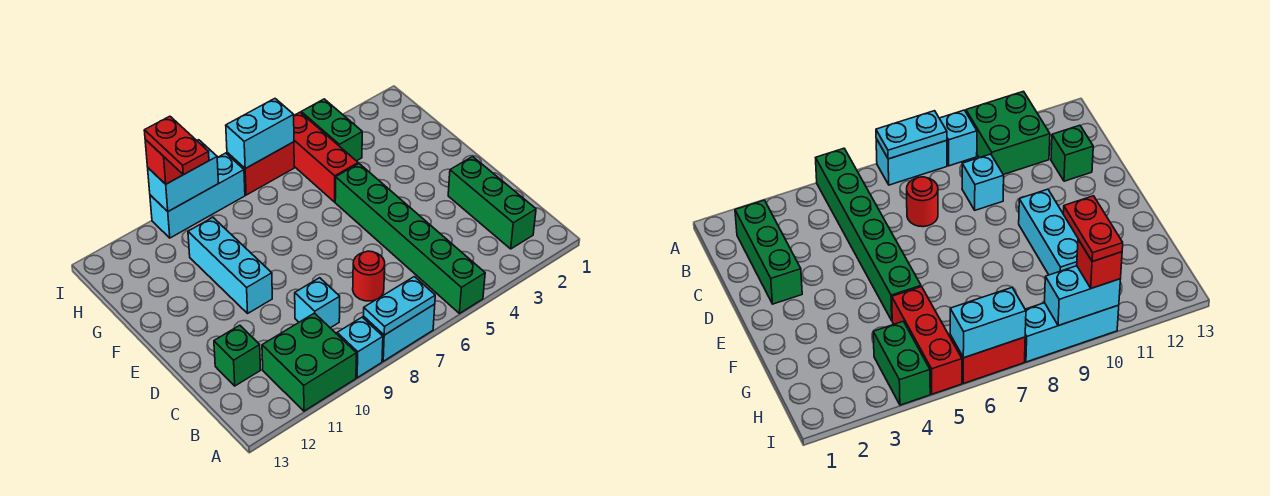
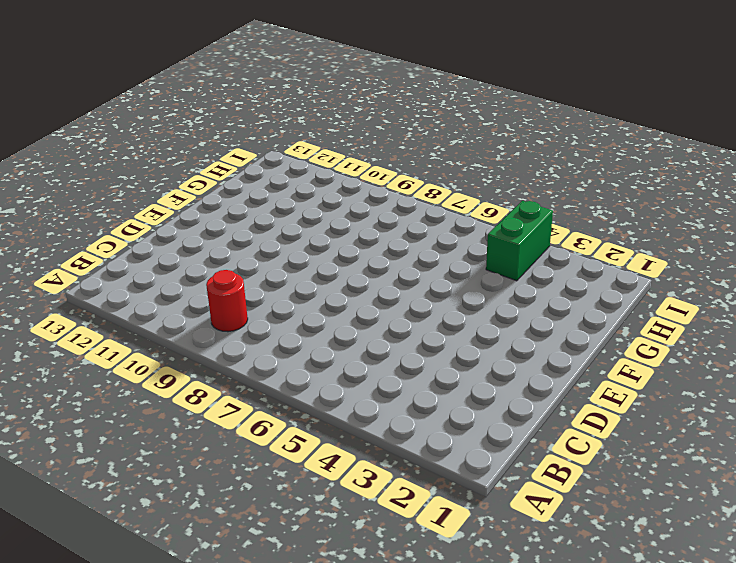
red round brick B9 level 1 -> red round brick C7 level 1
none -> green brick A5:F5 level 1
none -> cyan brick A7:A8 level 1
none -> cyan brick A9 level 1

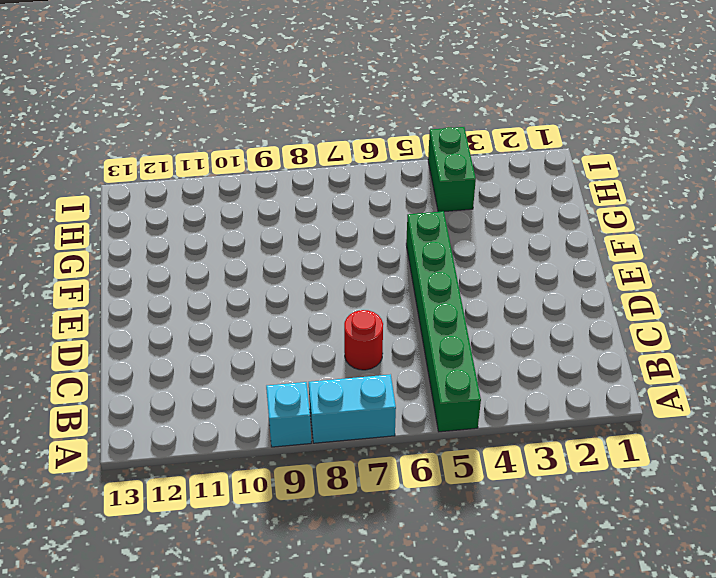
none -> green brick A10:B11 level 1
none -> green brick B2:D2 level 1
none -> cyan brick C9 level 1

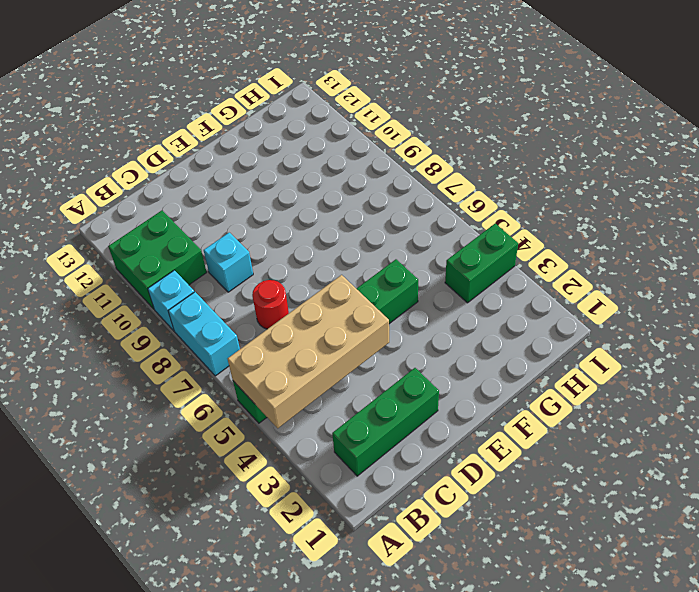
tan brick A4:D5 level 2 -> none
none -> green brick C12 level 1
none -> cyan brick E10:G10 level 1
none -> red brick G5:I5 level 1

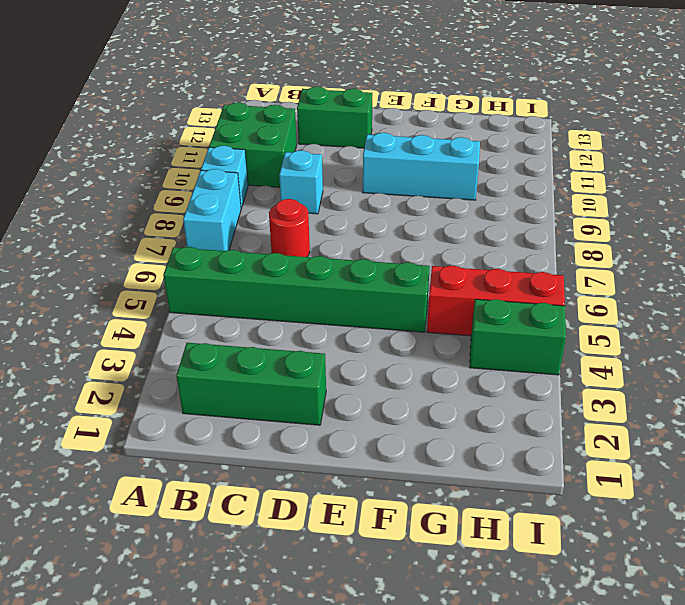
green brick C12:D12 level 1 -> green brick C12 level 1
none -> red brick I6:I7 level 1
none -> cyan brick I8:I10 level 1
none -> cyan plate A7:A8 level 2

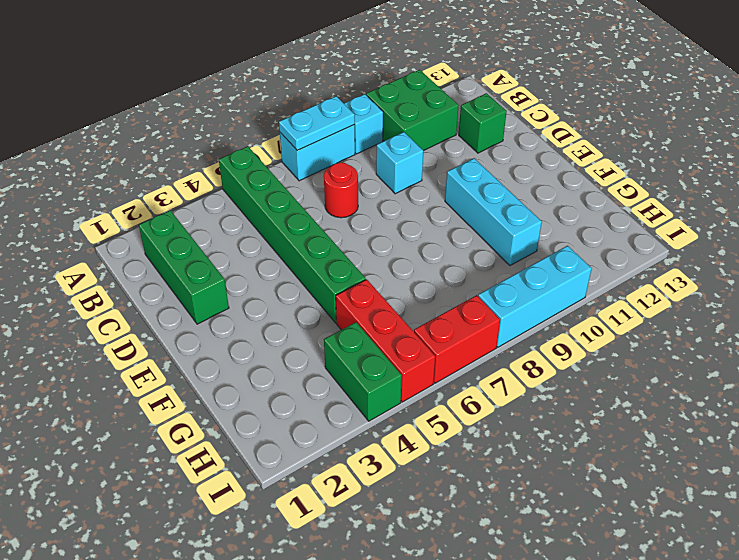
none -> cyan brick I6:I7 level 2
none -> cyan brick I9:I10 level 2
none -> red brick I10 level 3

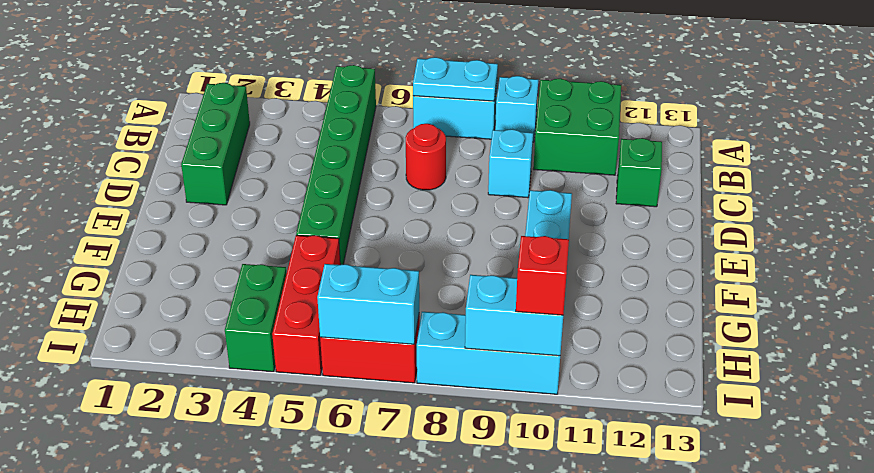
none -> red plate H10:I10 level 4

